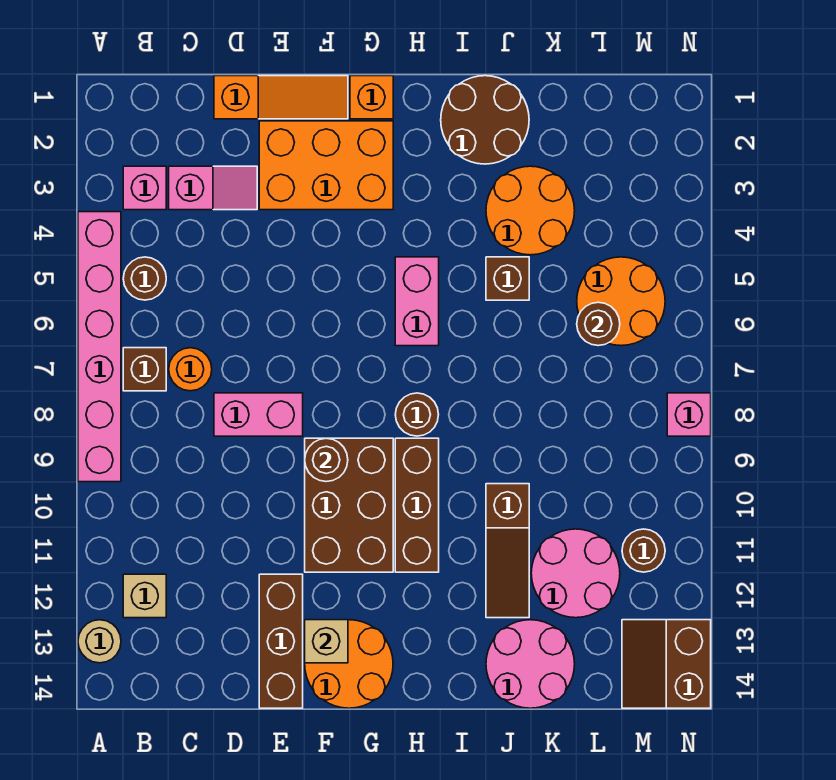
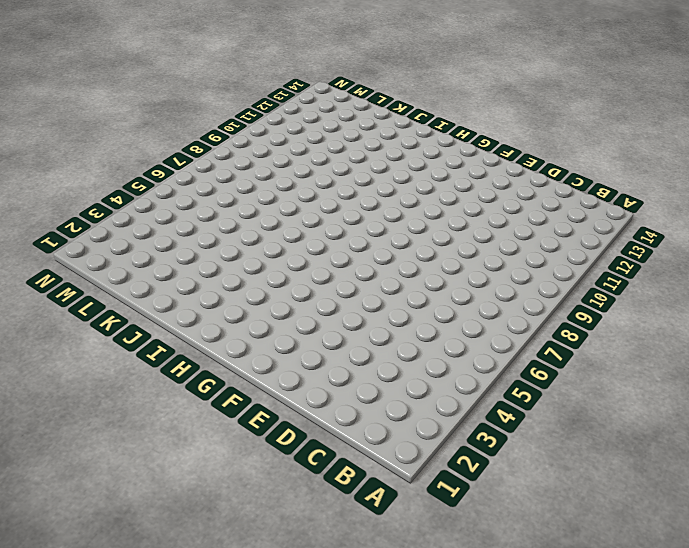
none -> pink brick A4:A9 level 1
none -> tan round brick A13 level 1
none -> pink brick B3 level 1
none -> brown round brick B5 level 1

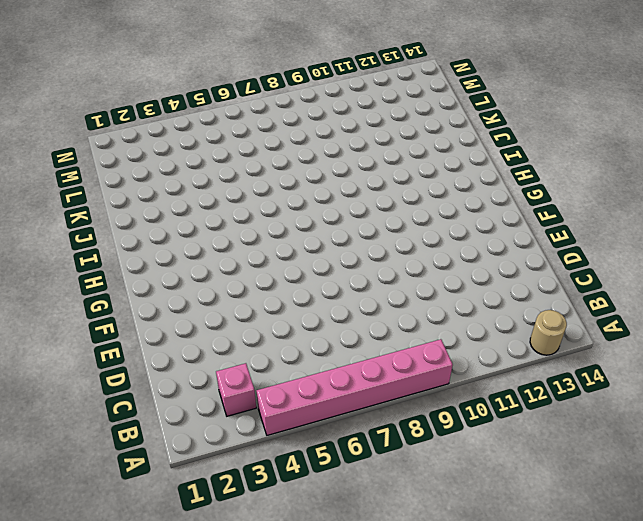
none -> brown round brick B5 level 1
none -> brown brick B7 level 1
none -> tan brick B12 level 1
none -> pink slope C3:D3 level 1 top C

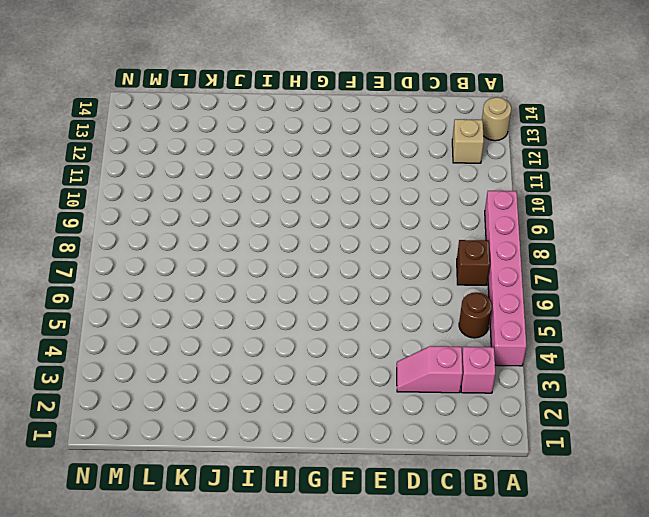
none -> orange round brick C7 level 1
none -> orange slope D1:F1 level 1 top D
none -> pink brick D8:E8 level 1
none -> orange brick E2:G3 level 1

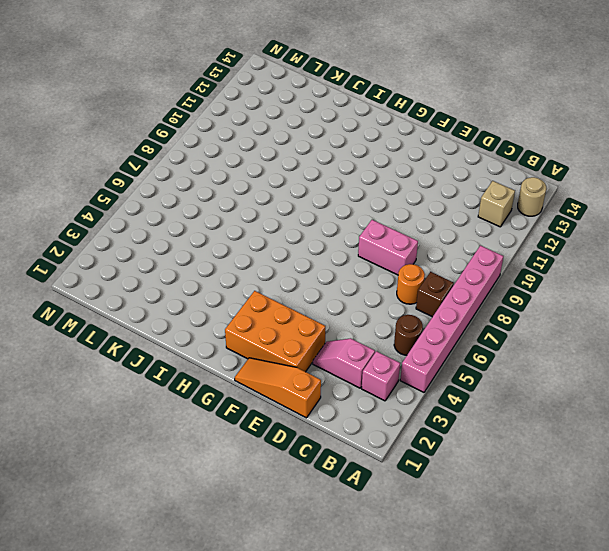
none -> brown brick E12:E14 level 1
none -> brown brick F9:G11 level 1
none -> orange round brick F13:G14 level 1
none -> orange brick G1 level 1

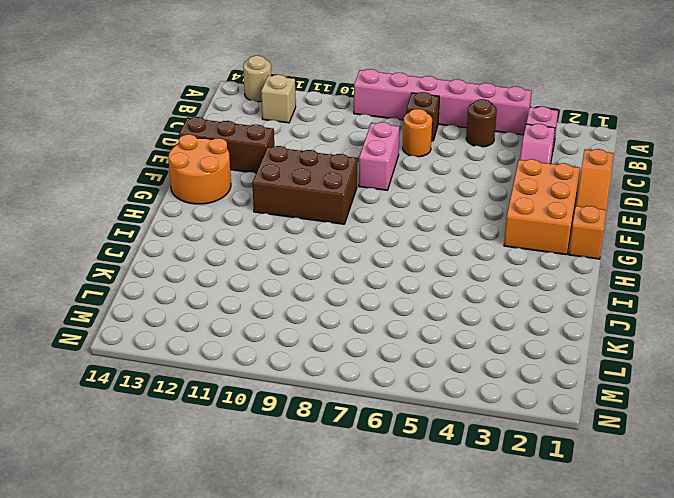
none -> pink brick H5:H6 level 1
none -> brown round brick H8 level 1
none -> brown brick H9:H11 level 1
none -> brown round brick I1:J2 level 1

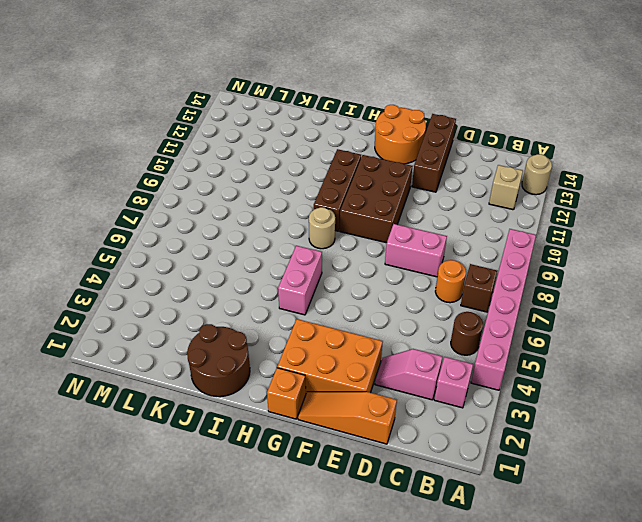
tan round brick H8 level 1 -> brown round brick H8 level 1
none -> orange round brick J3:K4 level 1
none -> brown brick J5 level 1
none -> brown slope J10:J12 level 1 top 10
none -> pink round brick J13:K14 level 1

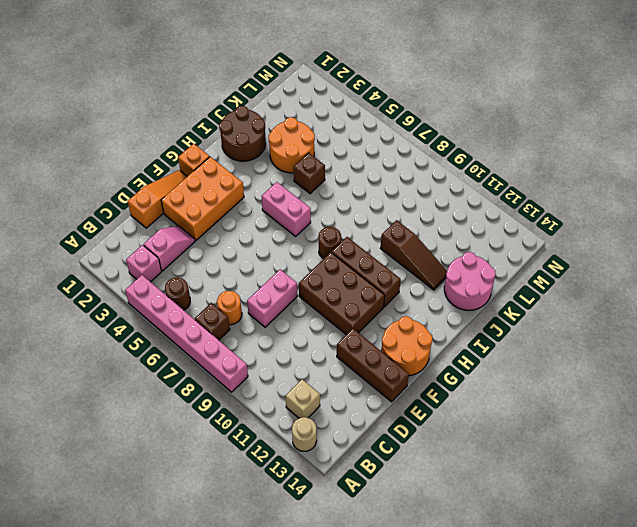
none -> pink round brick K11:L12 level 1
none -> orange round brick L5:M6 level 1
none -> brown round brick M11 level 1
none -> brown slope M13:N14 level 1 top N

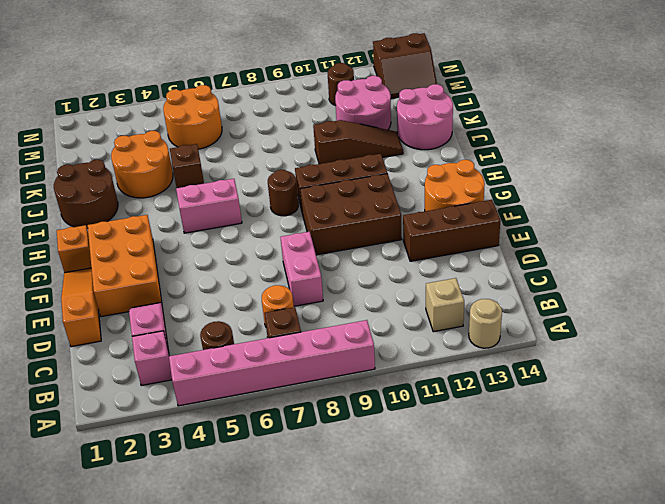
none -> pink brick N8 level 1
none -> brown round brick F9 level 2
none -> tan brick F13 level 2
none -> brown round brick L6 level 2

